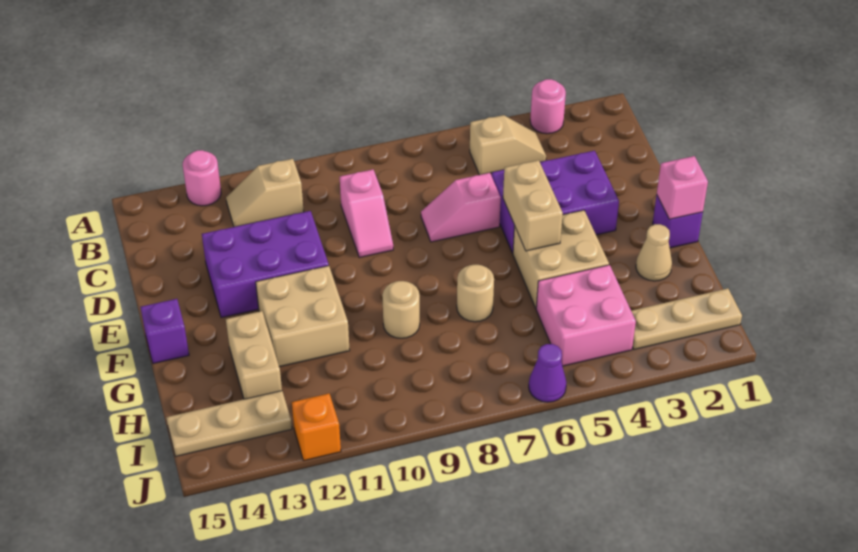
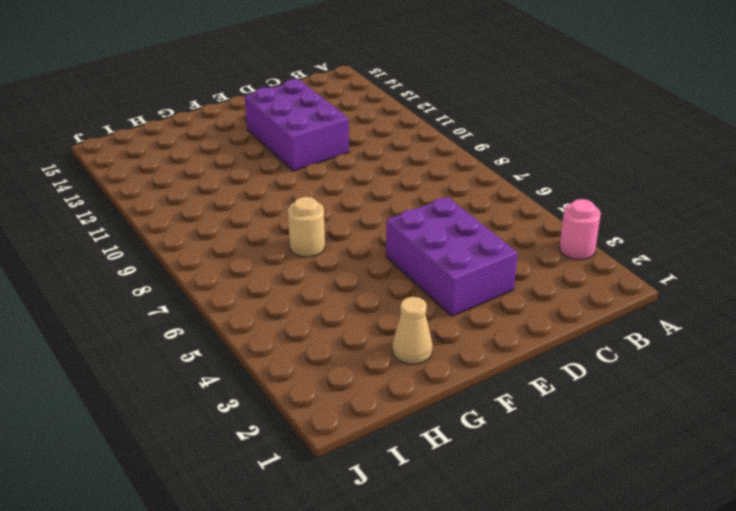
none -> pink round brick A13 level 1
none -> tan slope B4:B5 level 1 top 5
none -> tan slope B11:B12 level 1 top 11

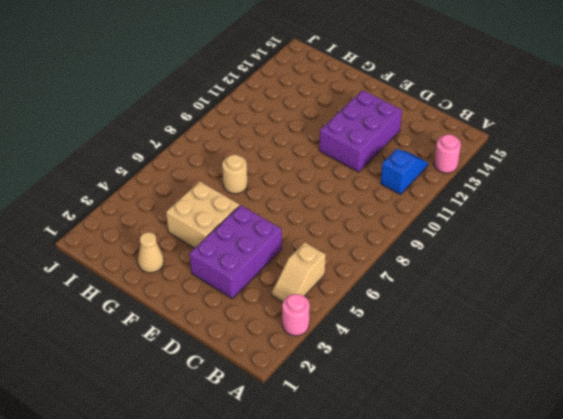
blue slope B11:B12 level 1 top 11 -> tan slope B11:B12 level 1 top 11
none -> pink slope C9:D9 level 1 top C
none -> pink slope D6:D7 level 1 top 6
none -> purple brick F1 level 1

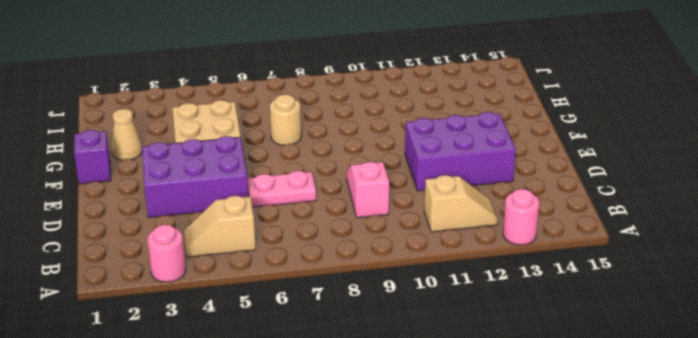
pink plate D6:D7 level 1 -> pink slope D6:D7 level 1 top 6
none -> tan brick F11:G12 level 1
none -> purple brick F15 level 1
none -> tan round brick G9 level 1

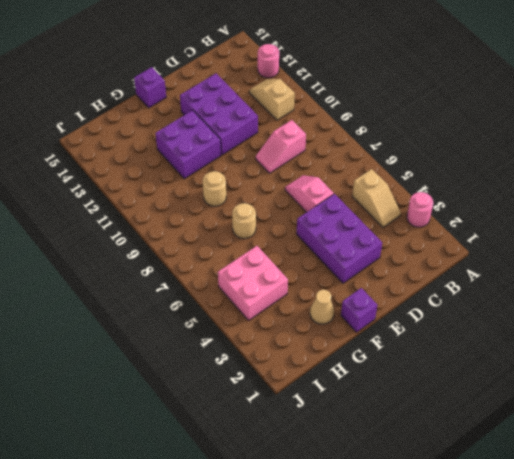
purple brick F11:G12 level 1 -> tan brick F11:G12 level 1
none -> tan brick F4:G5 level 1
none -> tan brick G13:H13 level 1
none -> tan plate I1:I3 level 1

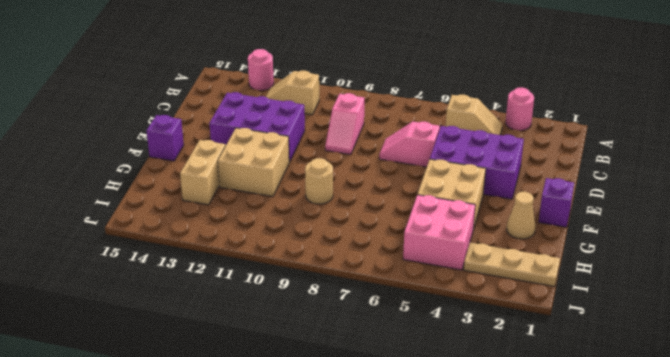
none -> tan round brick G7 level 1
none -> tan plate I13:I15 level 1
none -> purple cone J6 level 1

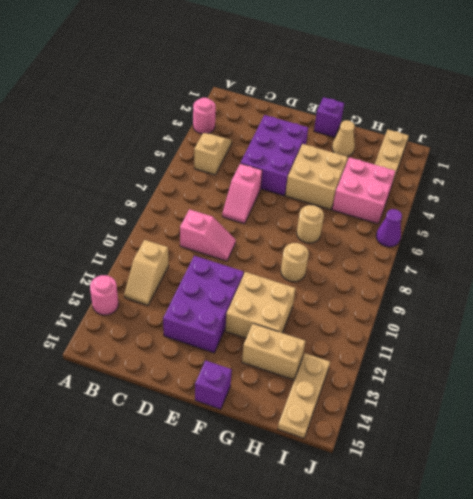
none -> orange brick J12 level 1
none -> tan brick E5:F5 level 2
none -> pink brick F1 level 2

